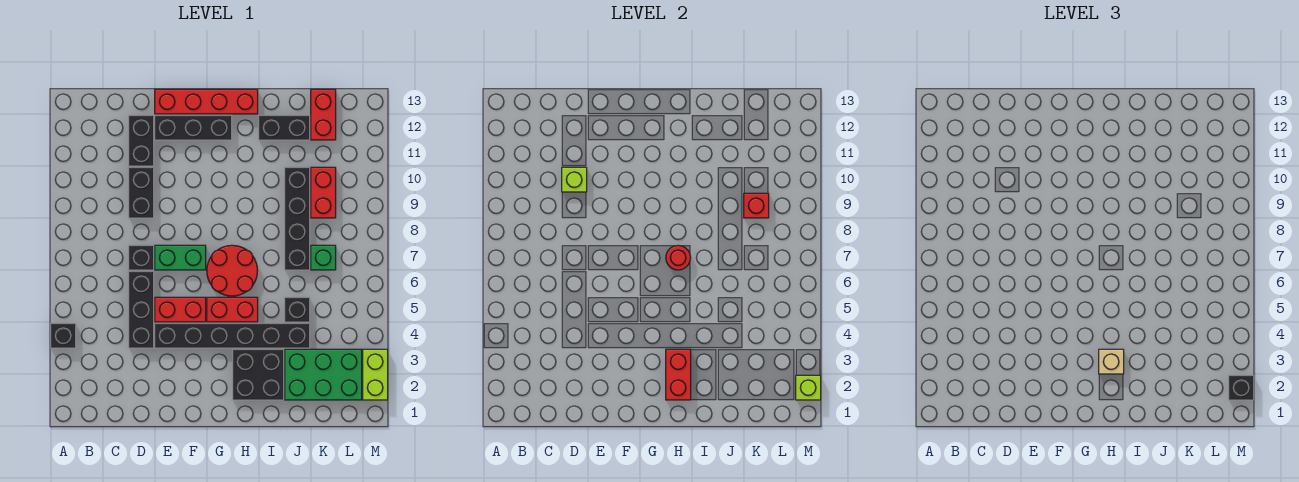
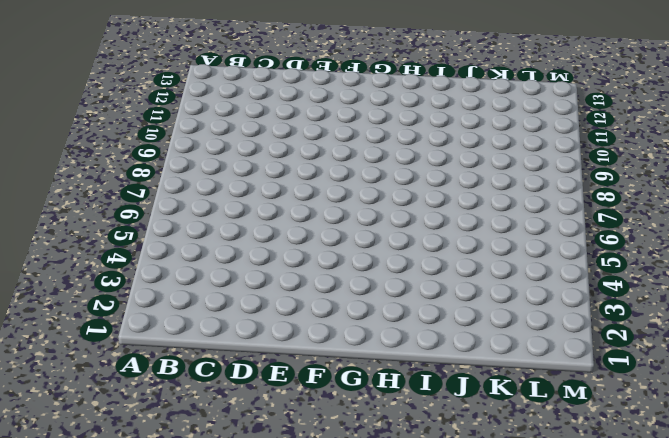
none -> black brick A4 level 1
none -> black brick D4:D6 level 1
none -> black brick D7 level 1

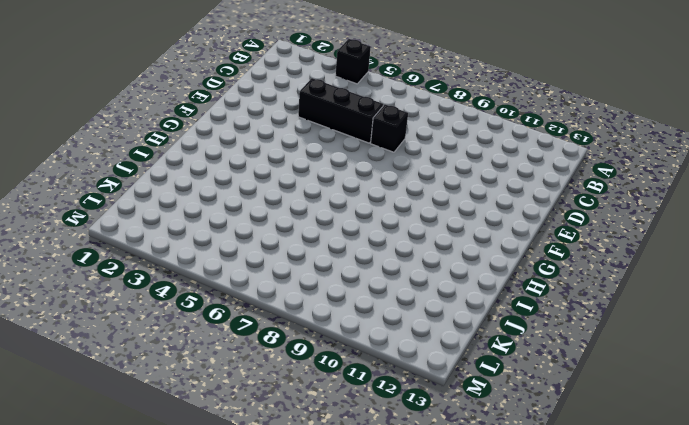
none -> black brick D9:D10 level 1
none -> black brick D11:D12 level 1
none -> black brick E4:J4 level 1

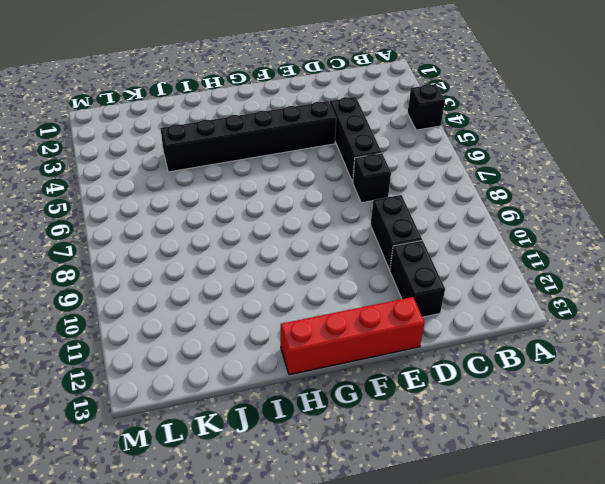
none -> red brick E5:F5 level 1
none -> green brick E7:F7 level 1
none -> black brick E12:G12 level 1

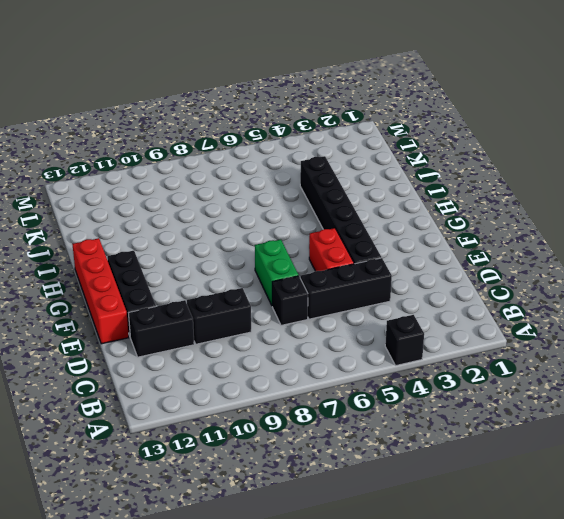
none -> red brick G5:H5 level 1
none -> red round brick G6:H7 level 1
none -> black brick H2:I3 level 1

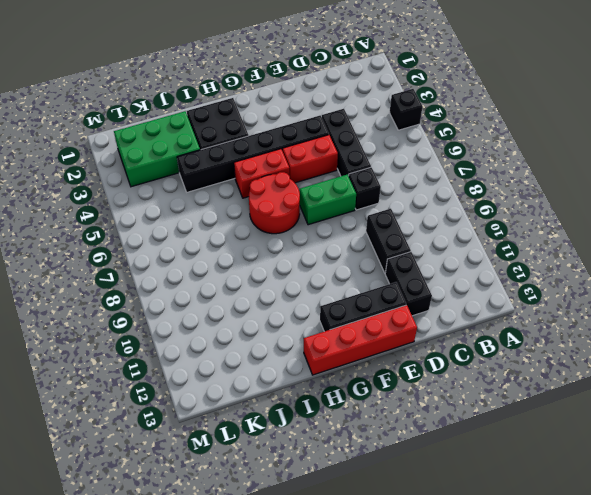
none -> black brick I12:J12 level 1
none -> black brick J5 level 1
none -> black brick J7:J10 level 1

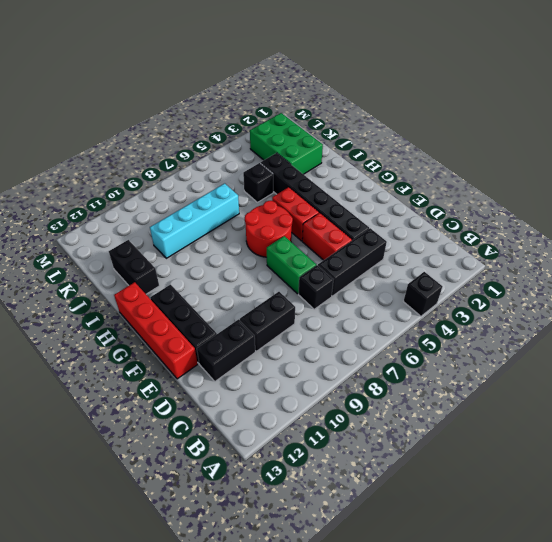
cyan brick J7:J10 level 1 -> black brick J7:J10 level 1
none -> black brick H2:I3 level 1
none -> green brick K7 level 1
none -> red brick K9:K10 level 1

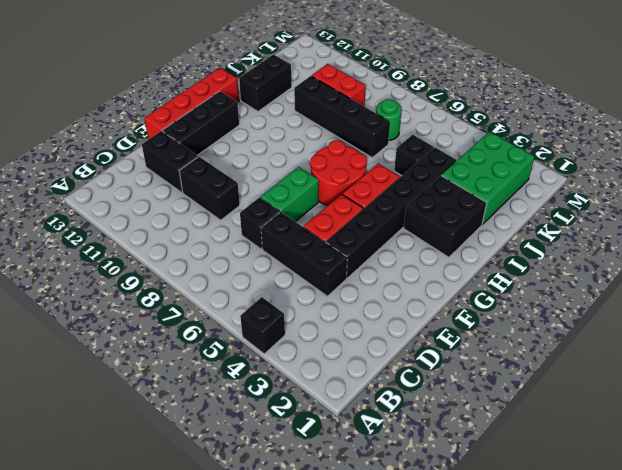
green round brick K7 level 1 -> green brick K7 level 1
none -> red brick K12:K13 level 1
none -> lime brick M2:M3 level 1
none -> lime brick D10 level 2

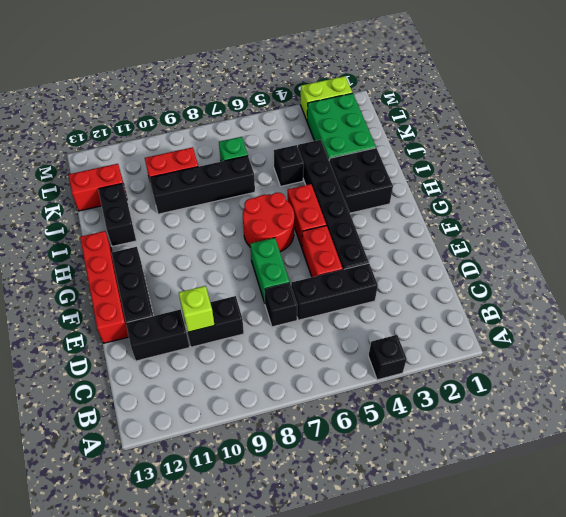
none -> red brick H2:H3 level 2
none -> red round brick H7 level 2
none -> red brick K9 level 2

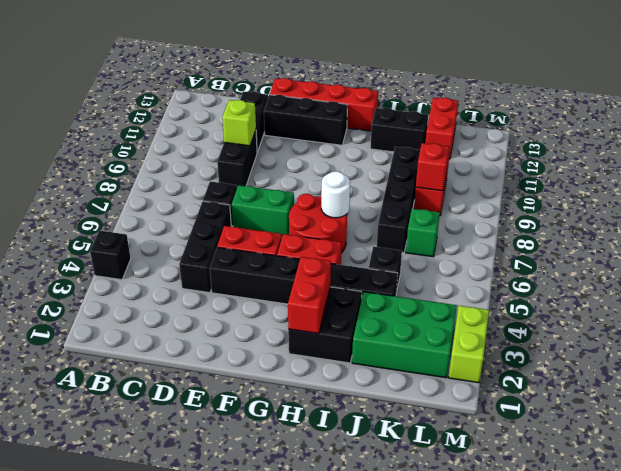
white round brick H7 level 2 -> red round brick H7 level 2
none -> lime brick M2 level 2
none -> tan brick H3 level 3
none -> black brick M2 level 3

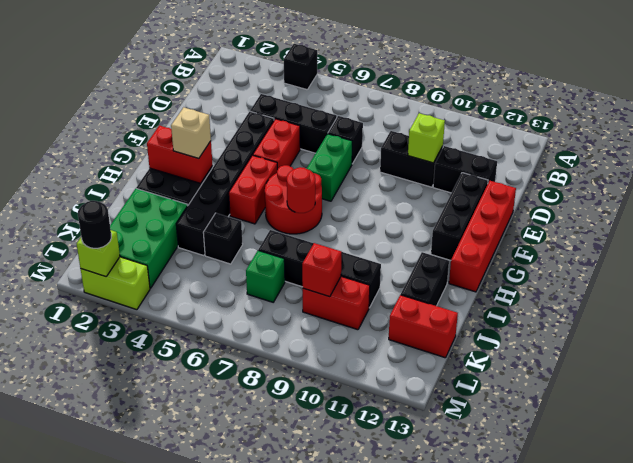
black round brick M2 level 3 -> black brick M2 level 3

